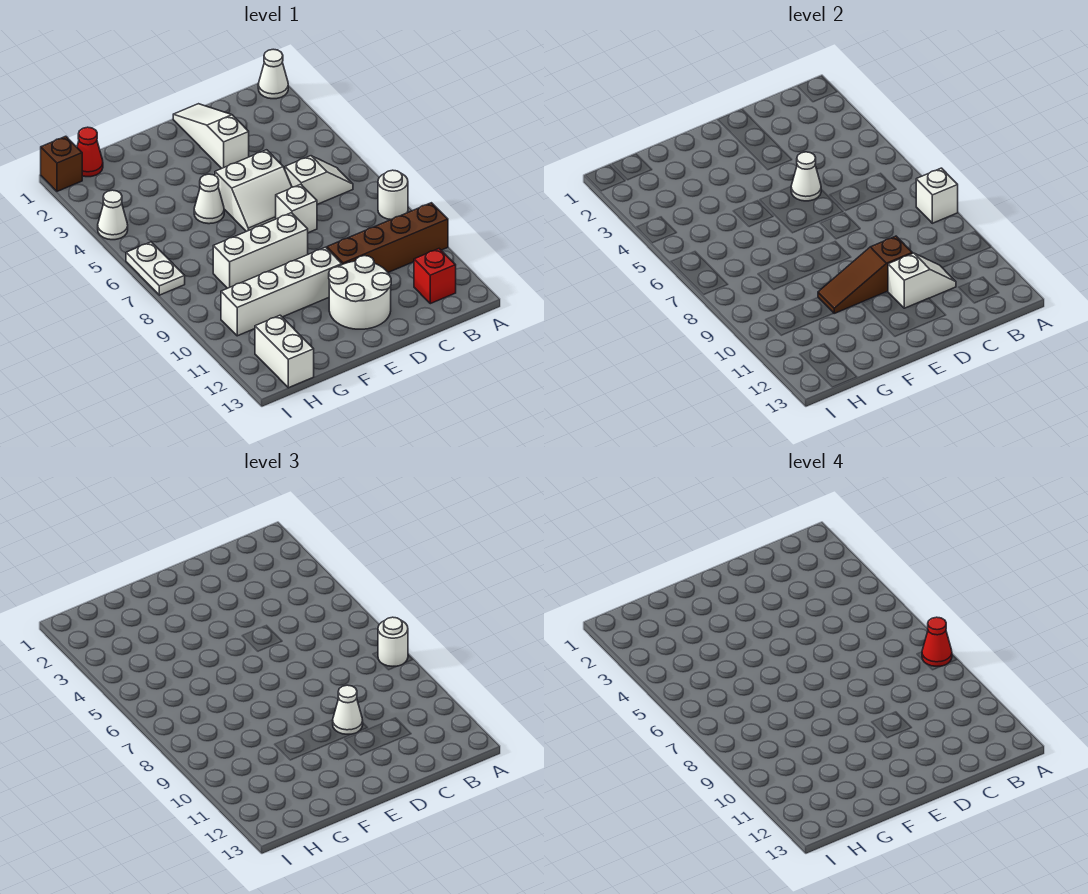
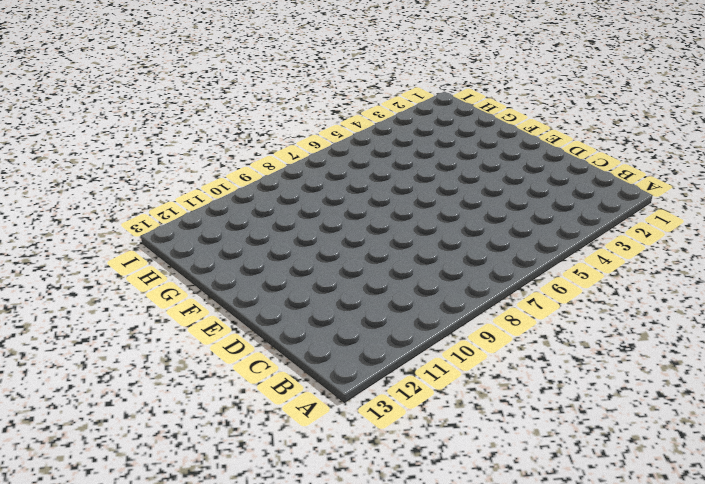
none -> white cone A1 level 1
none -> white round brick A8 level 1
none -> brown brick A10:D10 level 1

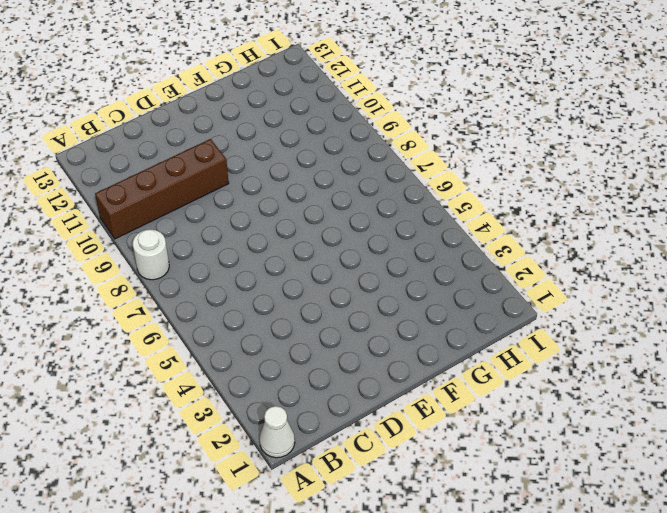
none -> white slope B6:C6 level 1 top C
none -> red brick B12 level 1
none -> white slope D1:D3 level 1 top 3

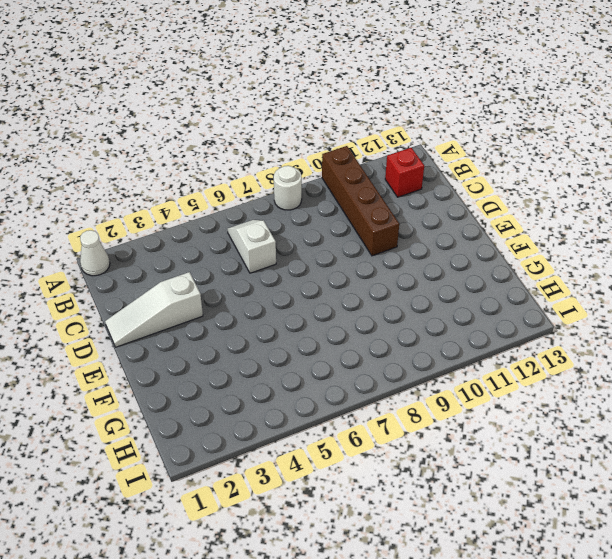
none -> white slope D5:E6 level 1 top 5
none -> white brick D7 level 1
none -> white round brick D11:E12 level 1

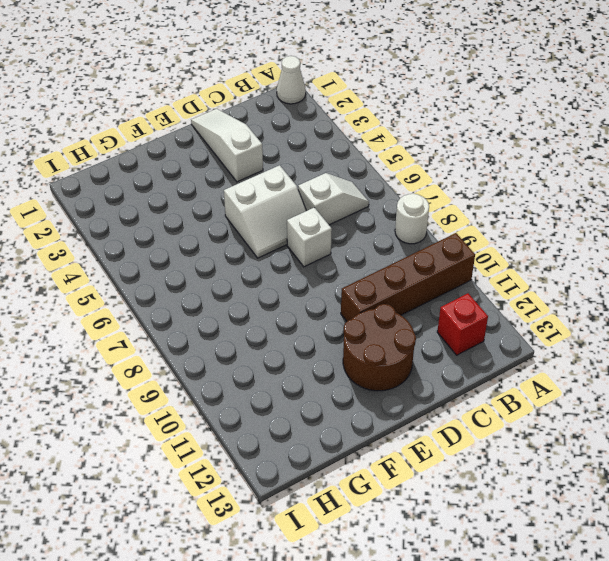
brown round brick D11:E12 level 1 -> white round brick D11:E12 level 1
none -> white brick E8:G8 level 1
none -> white brick E10:H10 level 1
none -> white cone F5 level 1

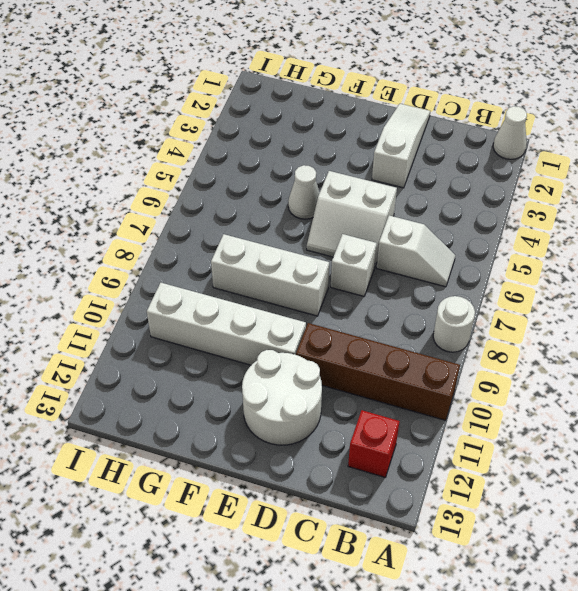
none -> red cone H1 level 1
none -> white brick H12:H13 level 1
none -> brown brick I1 level 1

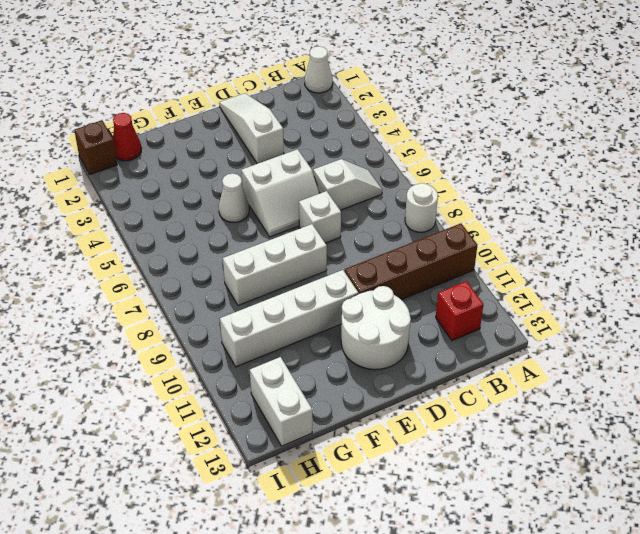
none -> white cone I4 level 1
none -> white plate I6:I7 level 1
none -> white brick A8 level 2

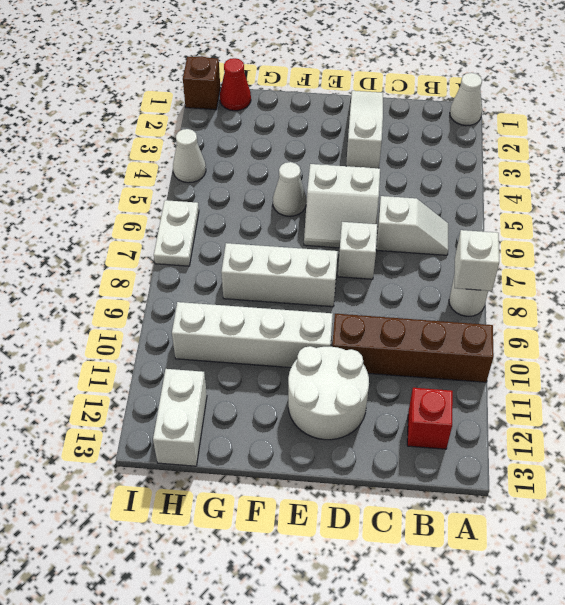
none -> white slope C11:D11 level 2 top D
none -> white cone D5 level 2
none -> brown slope D10:F10 level 2 top D

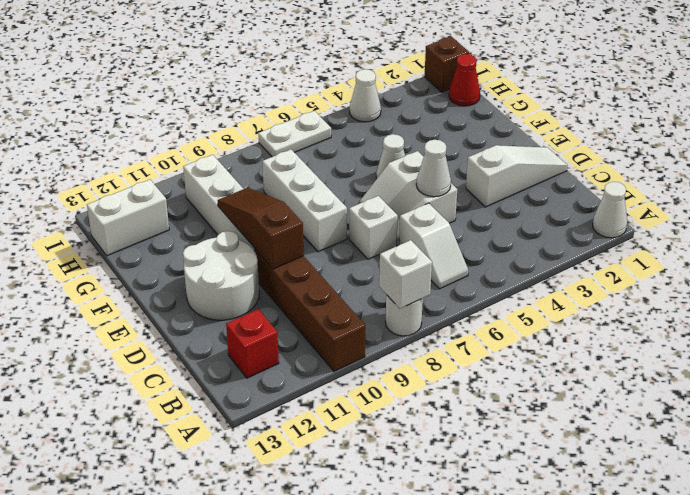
none -> white slope C11:D11 level 2 top D
none -> white round brick A8 level 3
none -> white cone D10 level 3

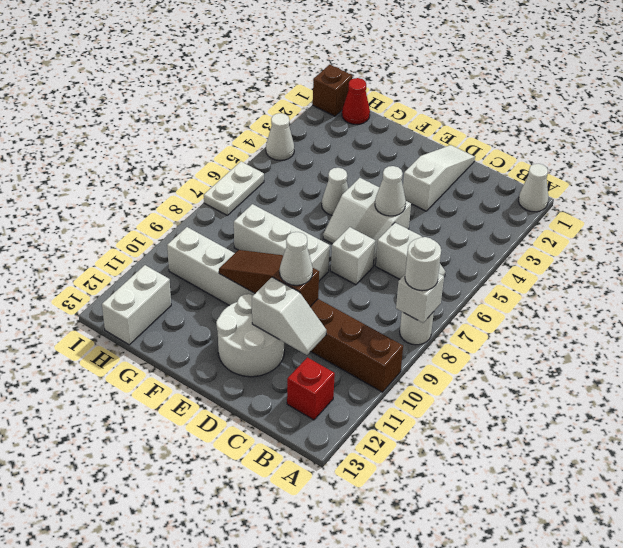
none -> red cone A8 level 4

